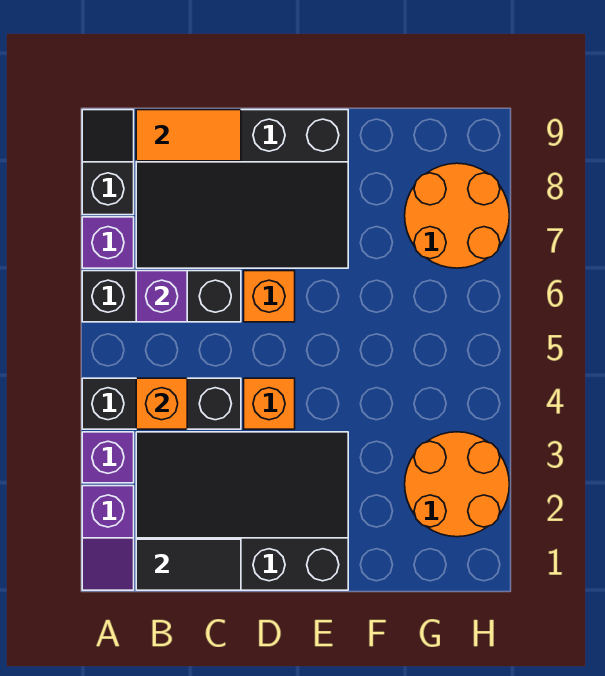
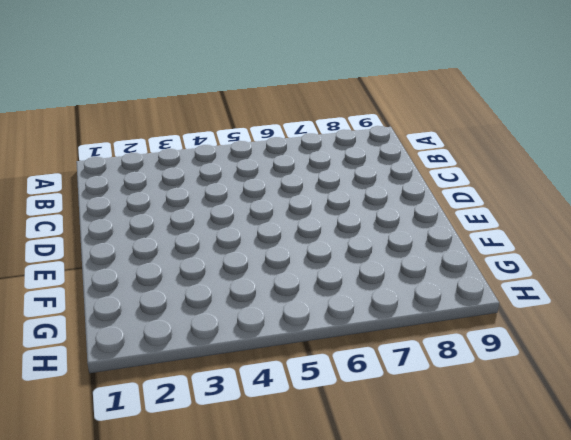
none -> purple slope A1:A2 level 1 top 2
none -> purple brick A3 level 1
none -> black brick A4:C4 level 1

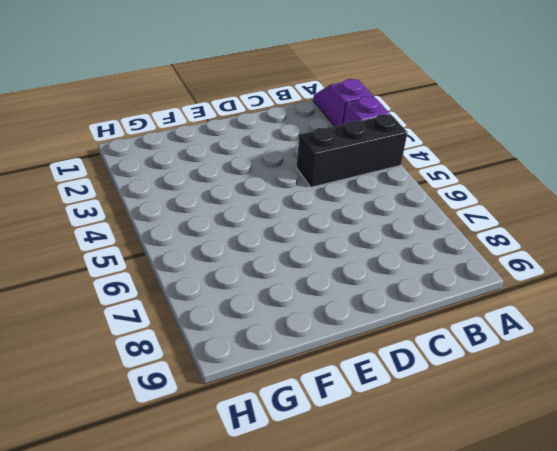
none -> black brick A6:C6 level 1
none -> purple brick A7 level 1
none -> black slope A8:A9 level 1 top 8

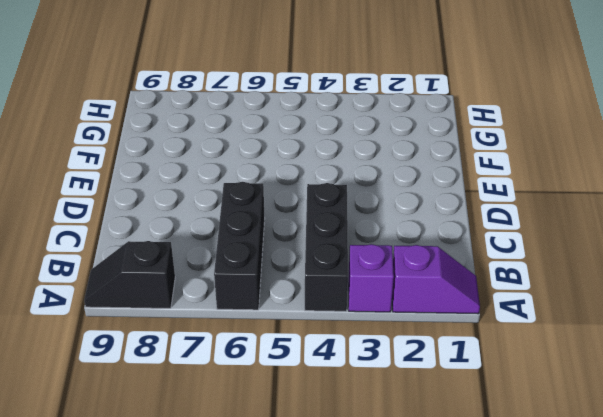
none -> purple brick A7 level 1
none -> black slope B1:E3 level 1 top 1
none -> black slope B7:E9 level 1 top 9

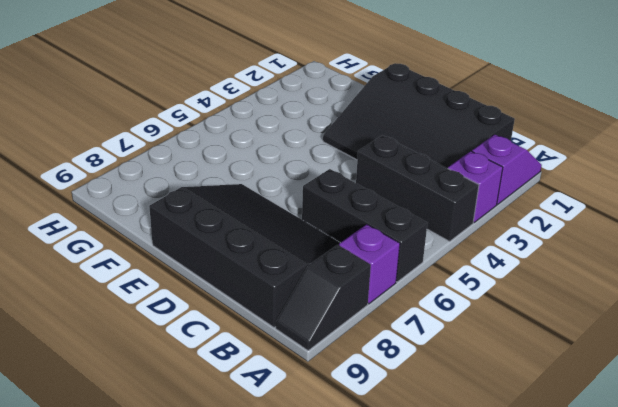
none -> orange brick D4 level 1
none -> orange brick D6 level 1
none -> orange round brick G2:H3 level 1

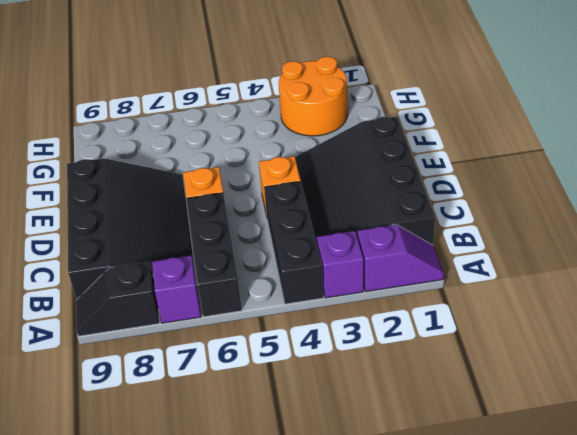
none -> orange round brick G7:H8 level 1
none -> black tile B1:C1 level 2
none -> orange brick B4 level 2

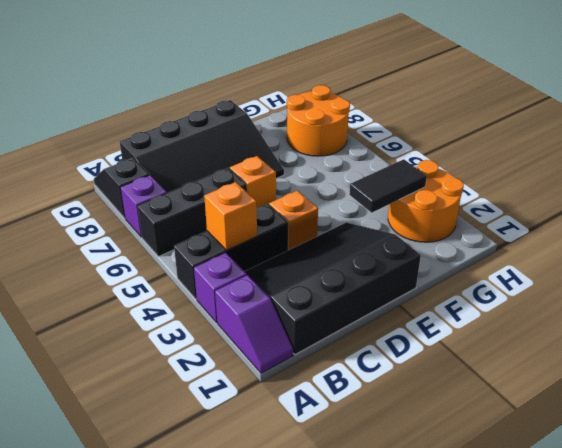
black tile F3:G3 level 2 -> black tile B1:C1 level 2
none -> purple brick B6 level 2
none -> orange tile B9:C9 level 2

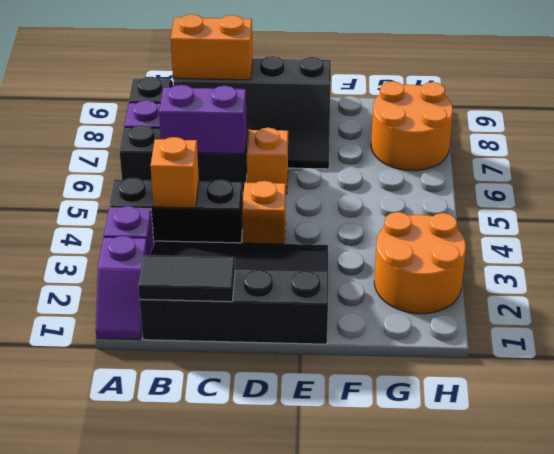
purple brick B6:C6 level 2 -> purple brick B6 level 2
orange brick B9:C9 level 2 -> orange tile B9:C9 level 2

